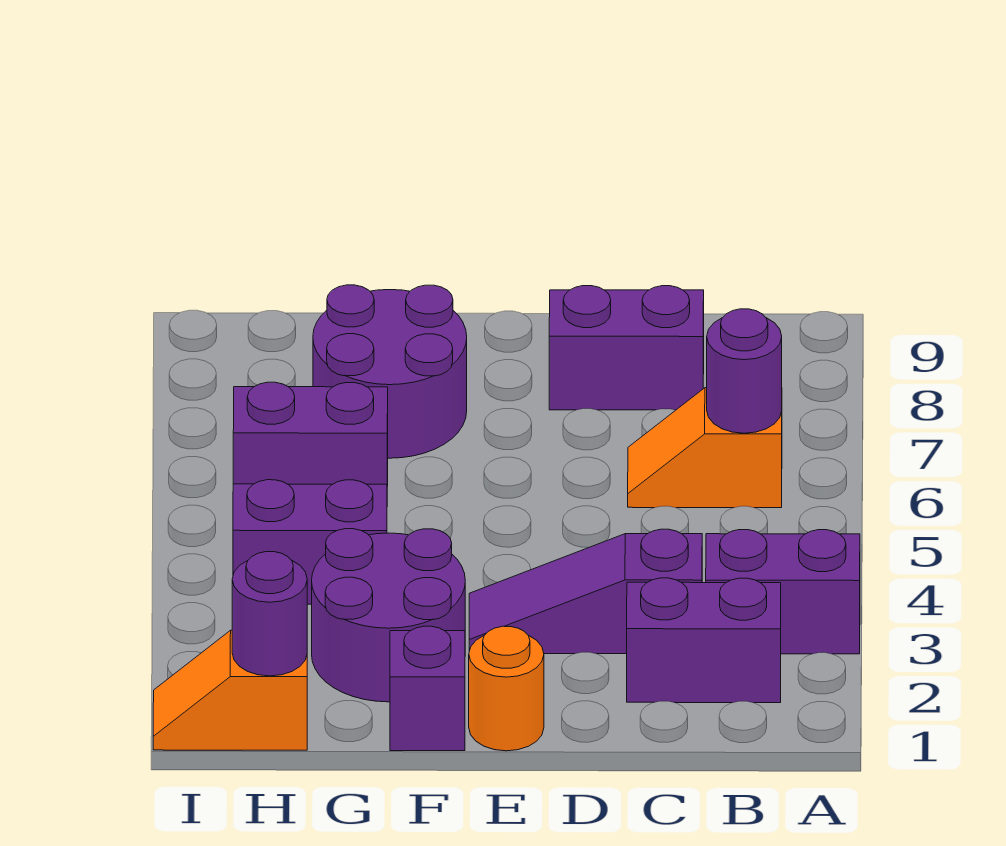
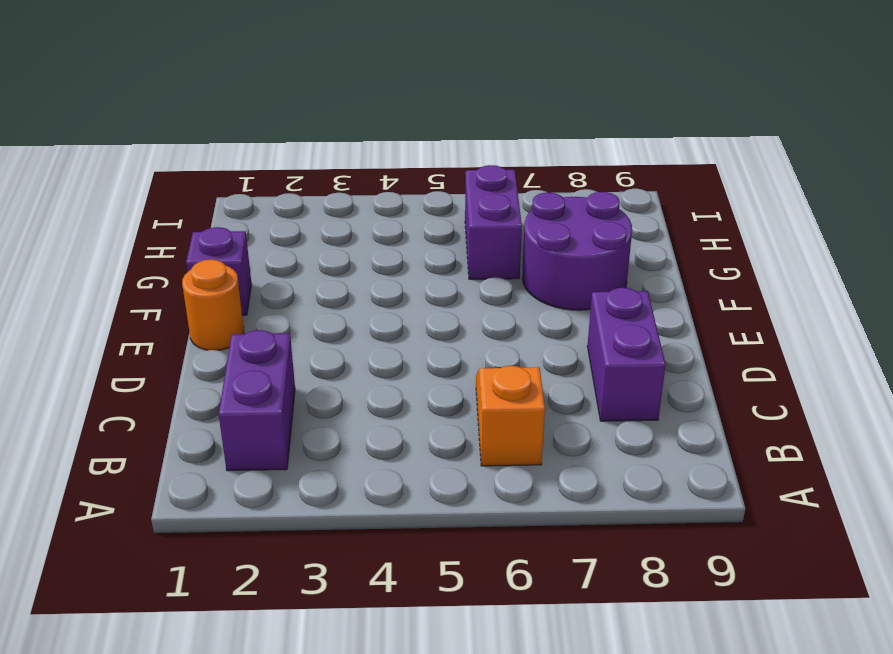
none -> purple brick A3:B3 level 1
none -> purple slope C3:E3 level 1 top C
none -> purple round brick F2:G3 level 1

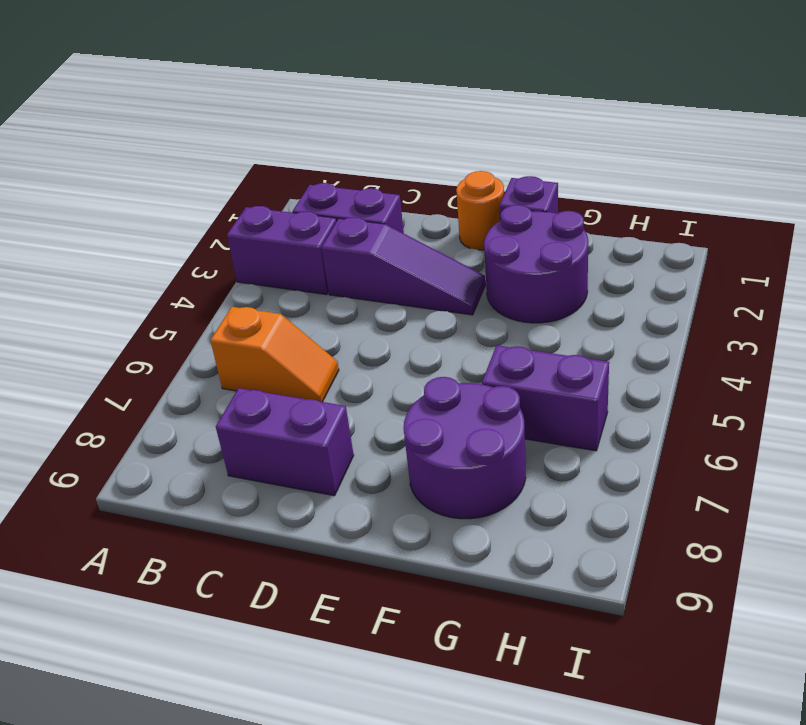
none -> purple brick G4:H4 level 1
none -> orange slope H1:I1 level 1 top H
none -> purple round brick B6 level 2

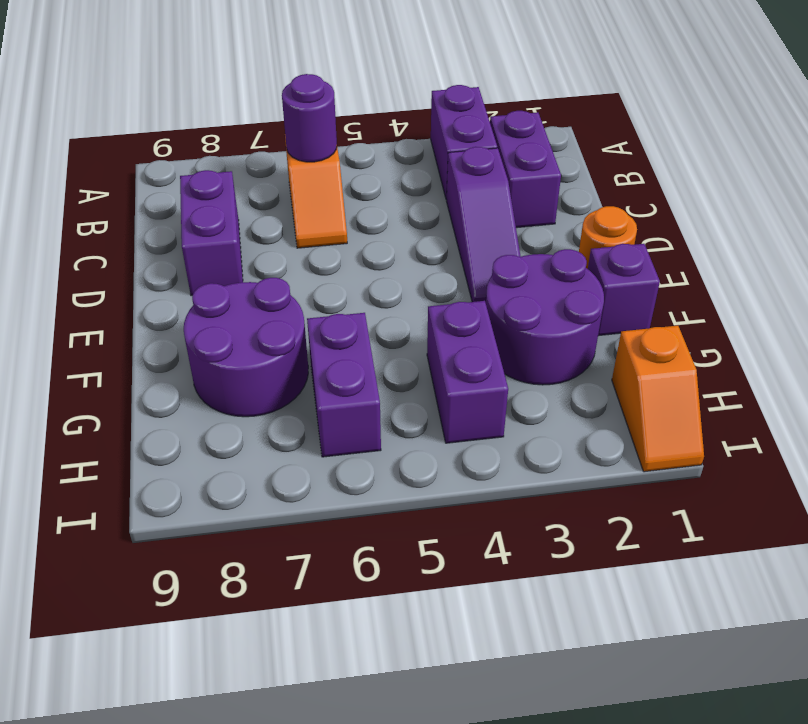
none -> purple round brick H1 level 2

